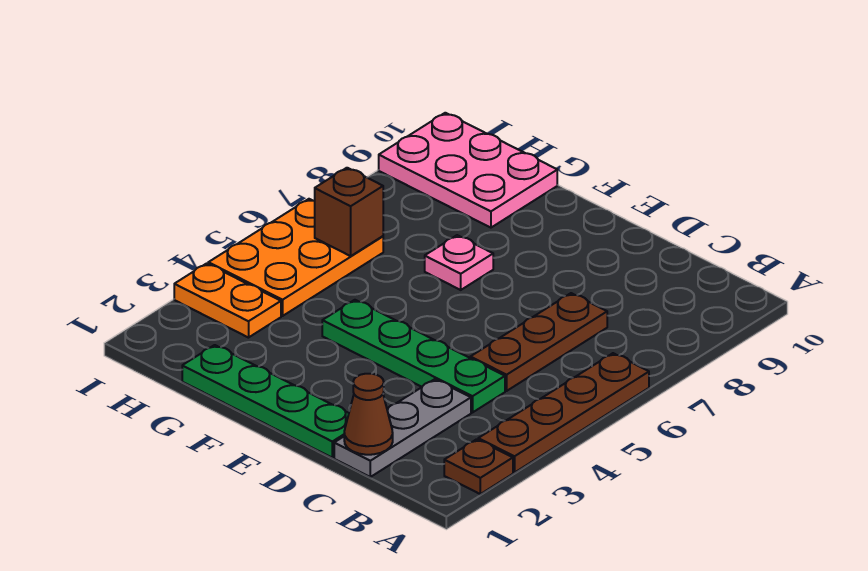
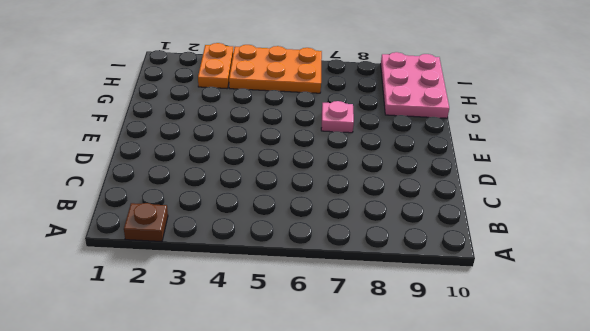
none -> brown plate A3:A6 level 1
none -> grey plate C1:C3 level 1
none -> green plate C4:F4 level 1

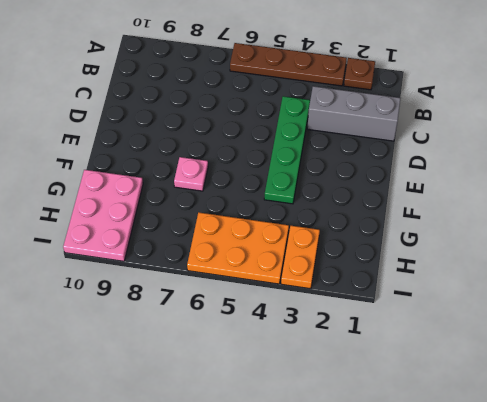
grey brick C1:C3 level 1 -> grey plate C1:C3 level 1
none -> brown plate C5:C7 level 1
none -> green plate D1:G1 level 1
none -> brown cone C1 level 2

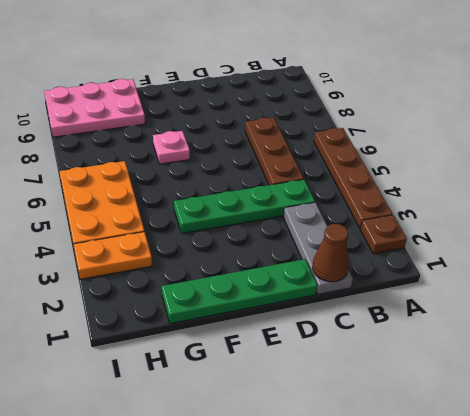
none -> brown brick H6 level 2

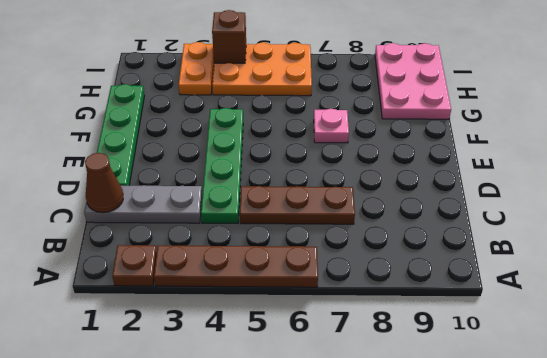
brown brick I4 level 2 -> brown brick H6 level 2

